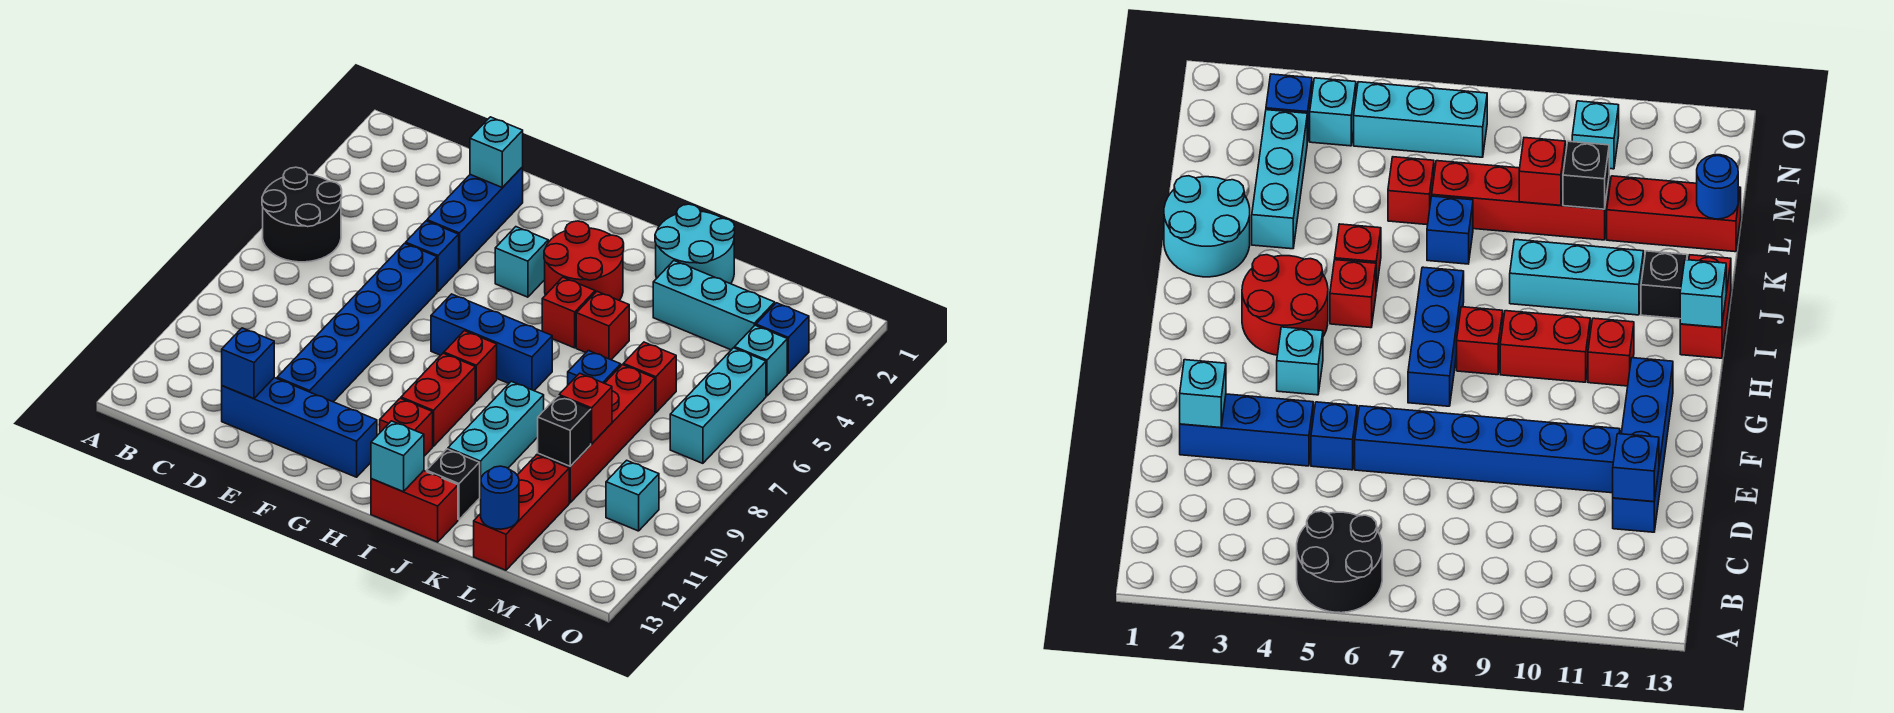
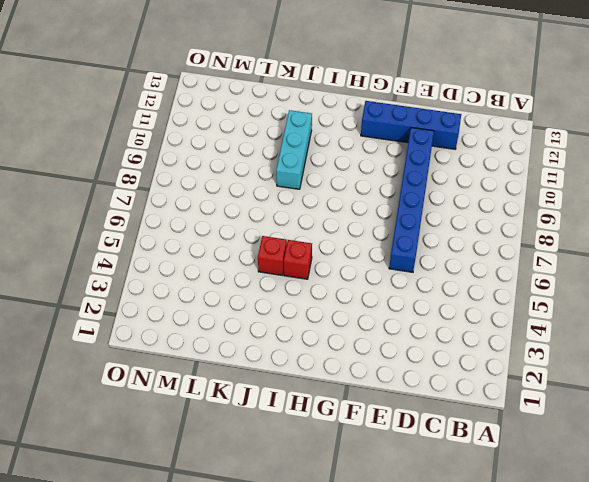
none -> black round brick A5:B6 level 1
none -> blue brick E2:E4 level 1
none -> blue brick E5 level 1
none -> cyan brick G4 level 1

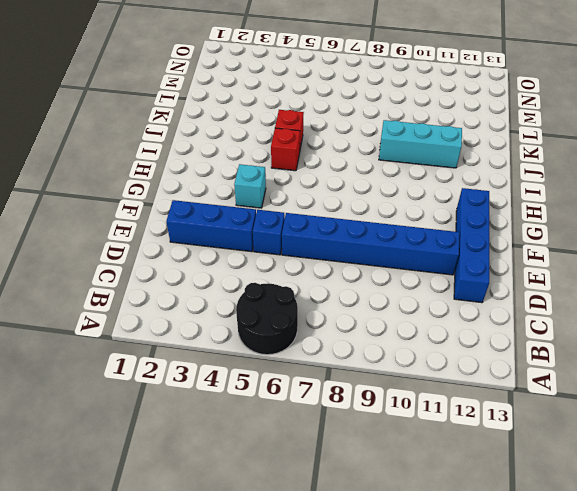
none -> blue brick G7:I7 level 1
none -> red round brick H3:I4 level 1
none -> red brick H8 level 1
none -> red brick H9:H10 level 1

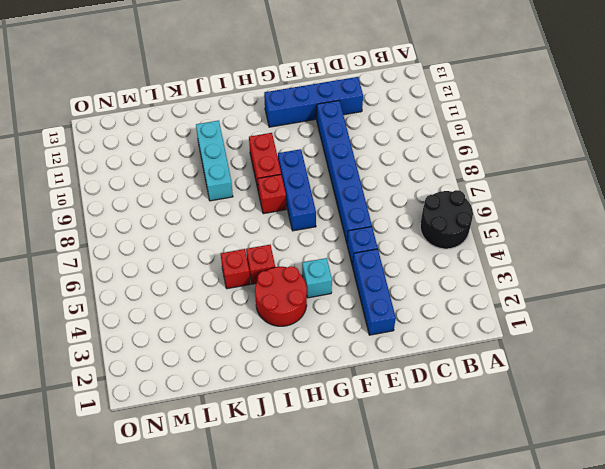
blue brick G7:G9 level 1 -> blue brick G7:I7 level 1
none -> red brick H11 level 1
none -> red brick I13:J13 level 1
none -> cyan round brick J1:K2 level 1
none -> black brick J12 level 1

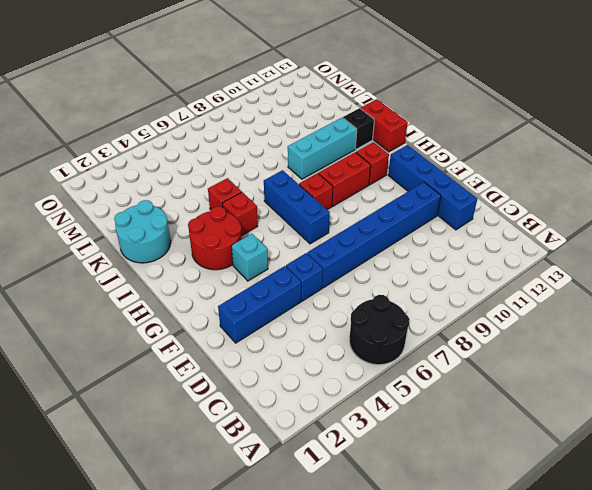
none -> cyan brick K3:M3 level 1
none -> blue brick K7 level 1
none -> red brick L6 level 1
none -> red brick L7:L10 level 1

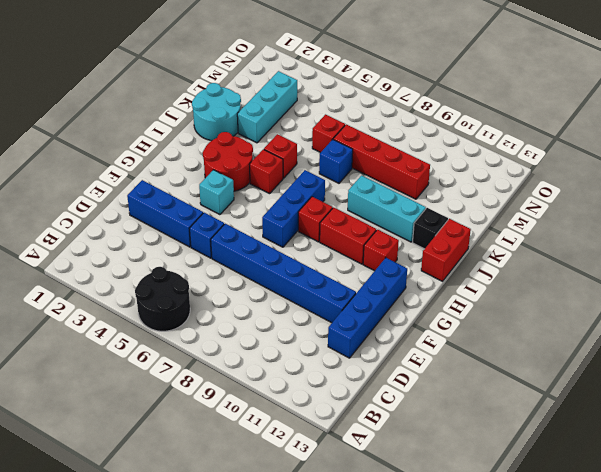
none -> red brick L11:L13 level 1
none -> blue brick N3 level 1
none -> cyan brick N4 level 1
none -> cyan brick N5:N7 level 1

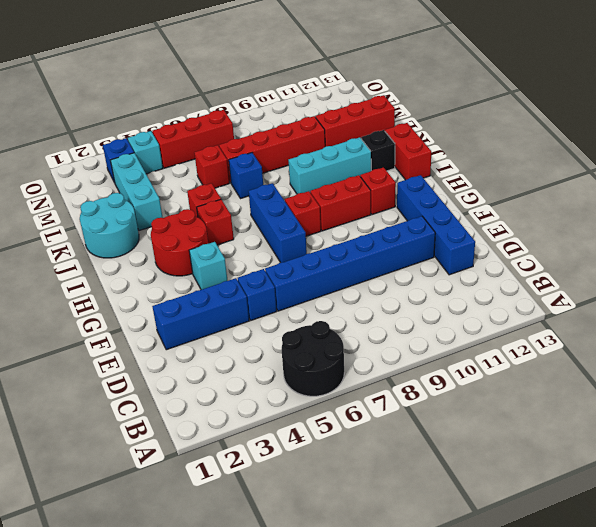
red brick N5:N7 level 1 -> cyan brick N5:N7 level 1
none -> cyan brick N10 level 1
none -> blue brick D12 level 2
none -> cyan brick E2 level 2
none -> cyan brick I13 level 2

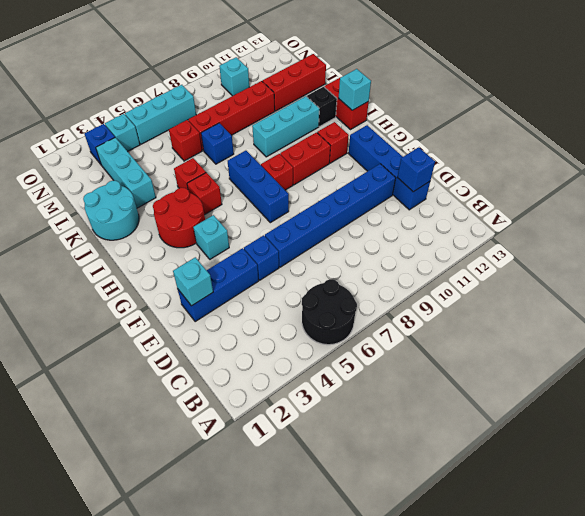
none -> red brick L9 level 2
none -> black brick L10 level 2
none -> blue round brick L13 level 2

